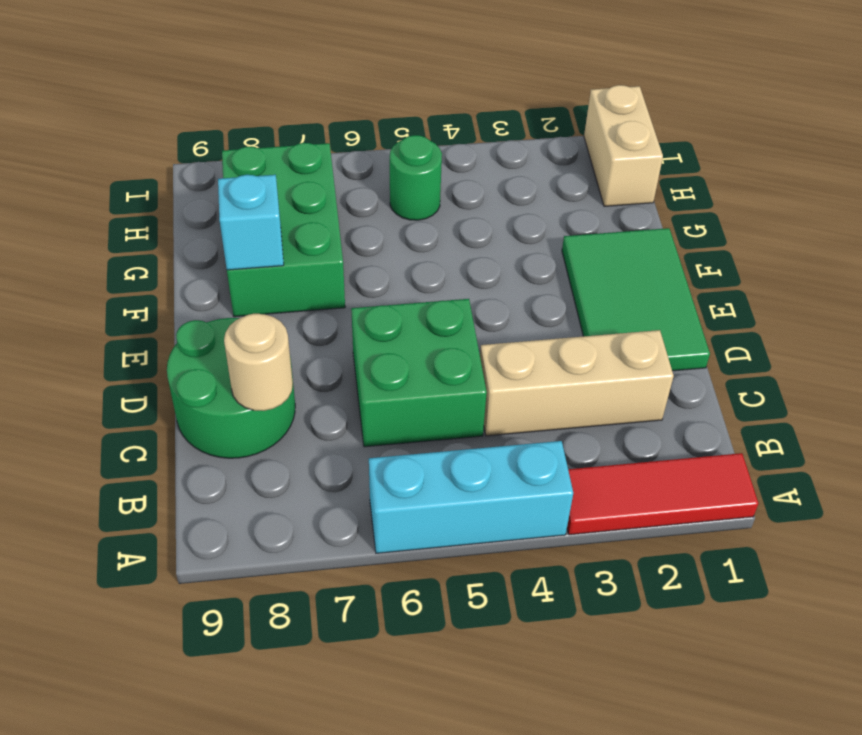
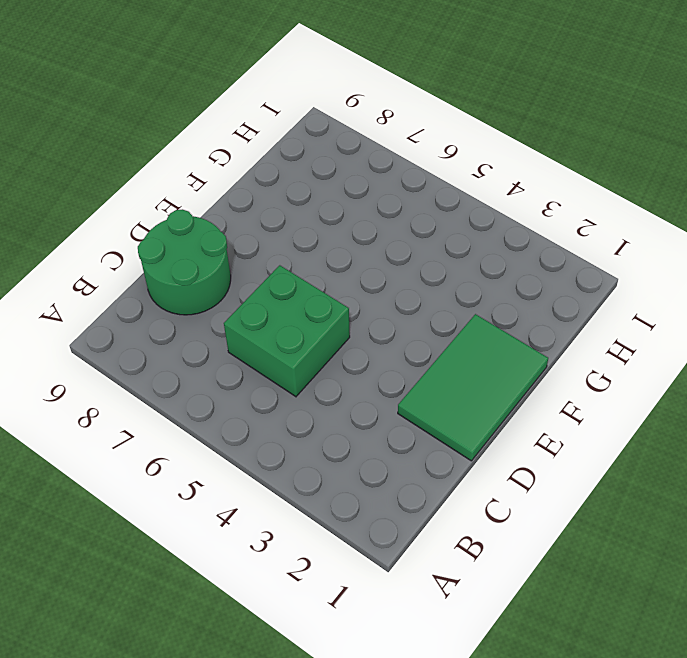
none -> red tile A1:A3 level 1
none -> cyan brick A4:A6 level 1

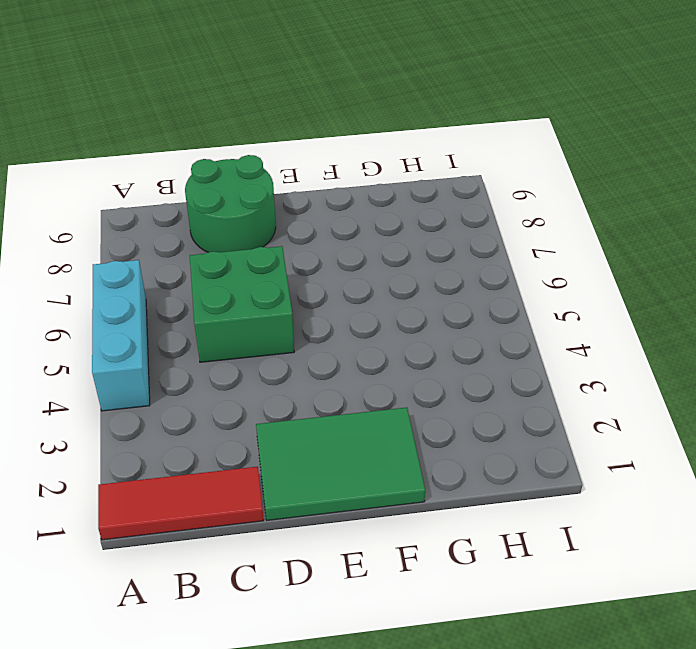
red tile A1:C1 level 1 -> red tile A1:A3 level 1
none -> tan brick C2:C4 level 1
none -> green brick F7:H8 level 1

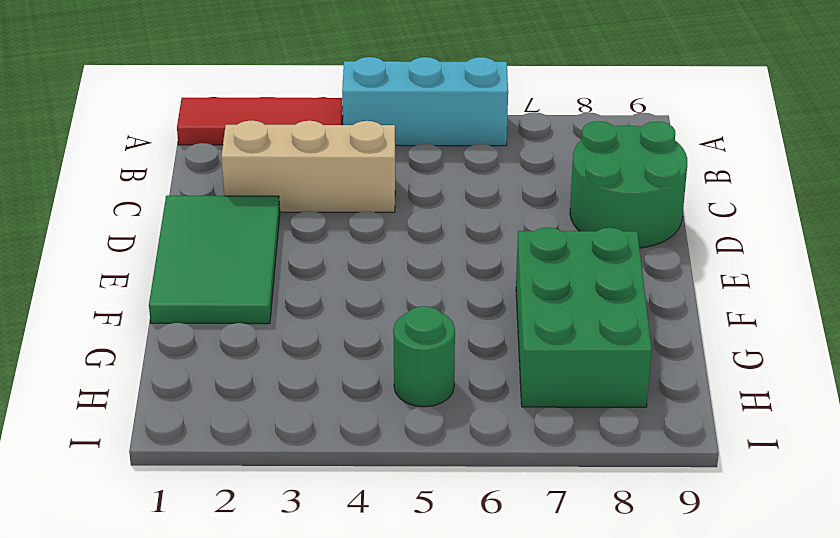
none -> green brick C5:D6 level 1
none -> tan brick H1:I1 level 1

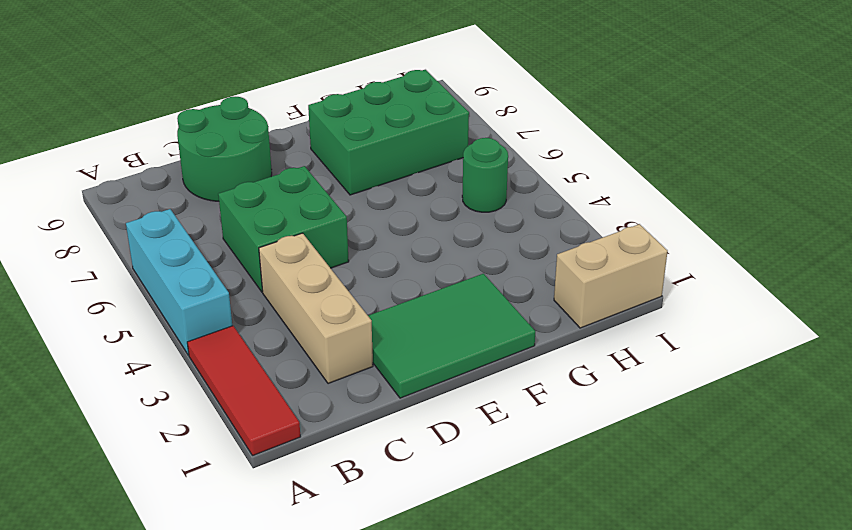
none -> tan round brick C8 level 2
none -> cyan brick F8 level 2

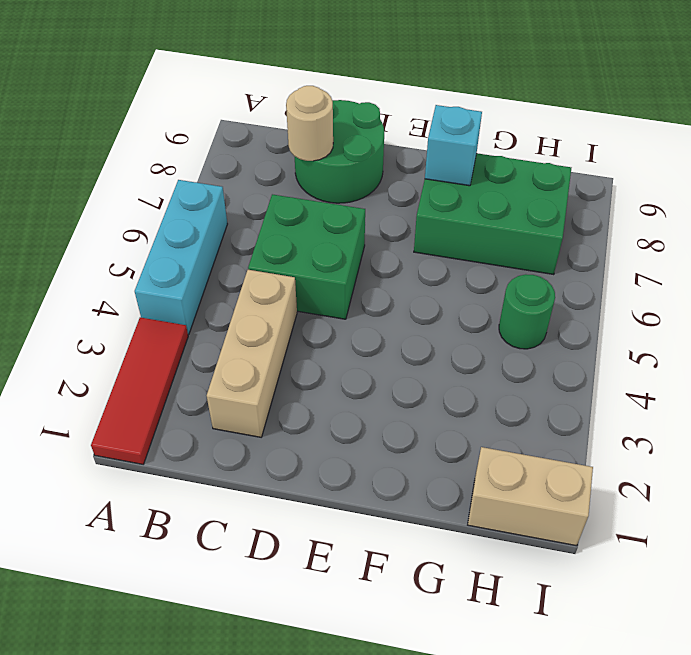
none -> green tile D1:F2 level 1

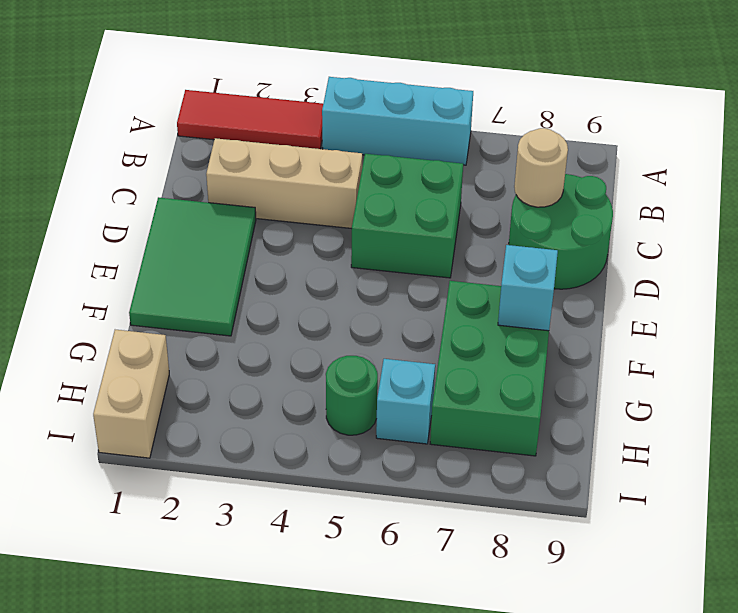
cyan brick H6 level 1 -> none

